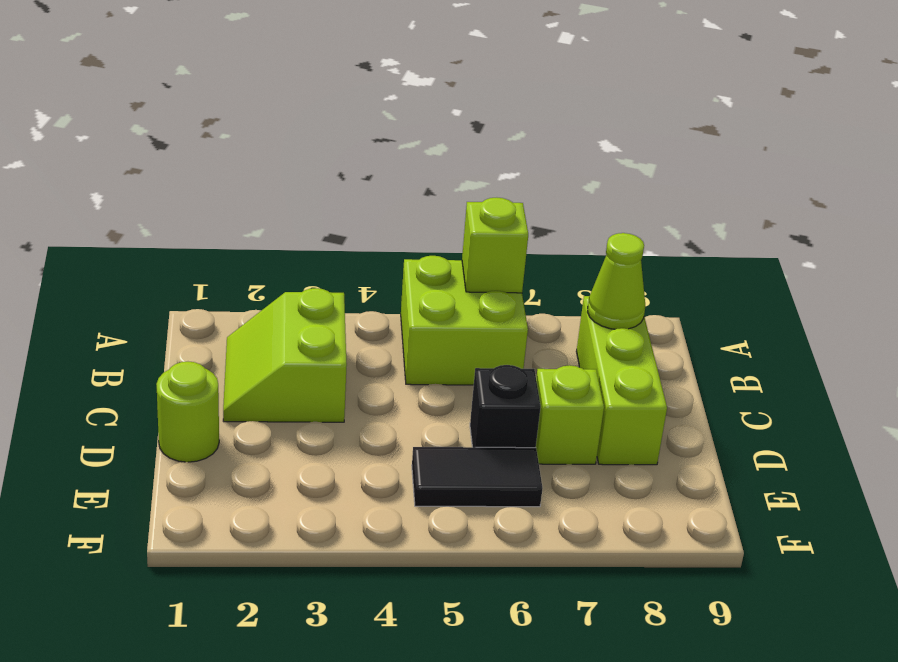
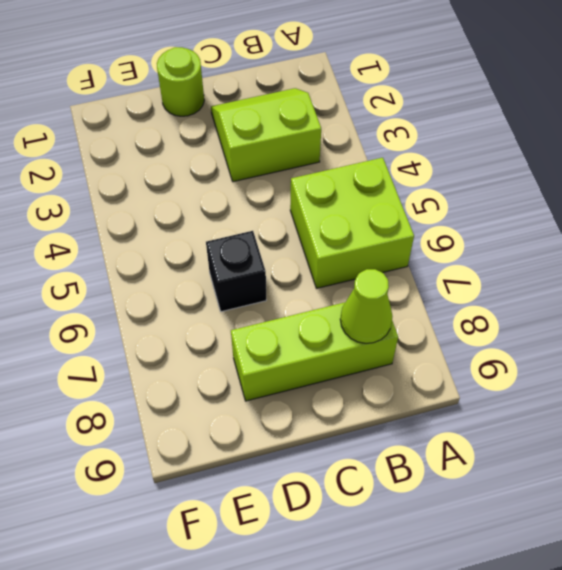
none -> lime brick D7 level 1
none -> black tile E5:E6 level 1

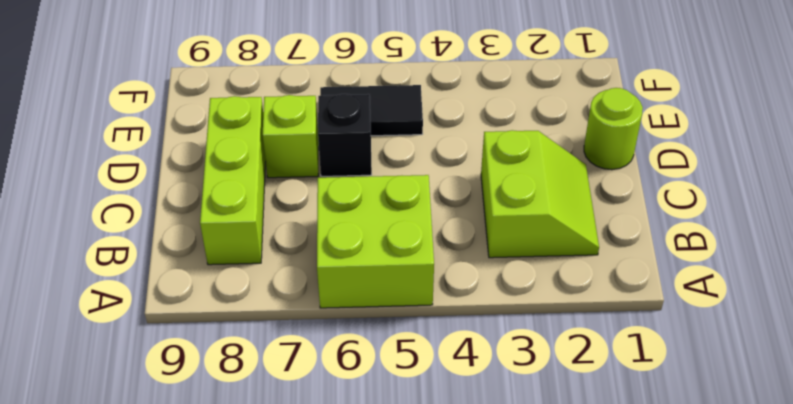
none -> lime brick A6 level 2
none -> lime cone B8 level 2

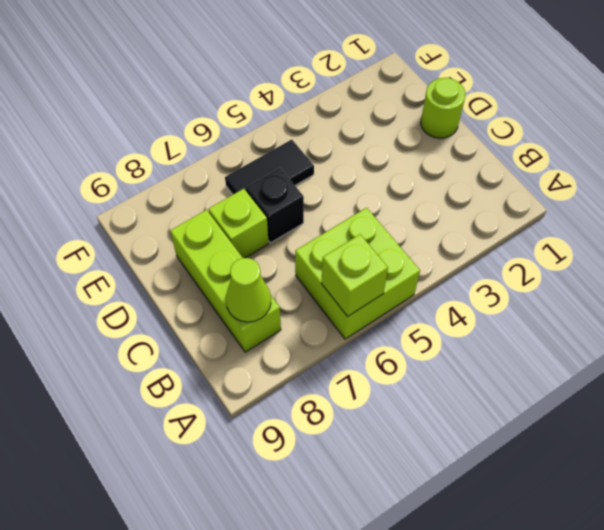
none -> lime slope B2:C3 level 1 top 3

